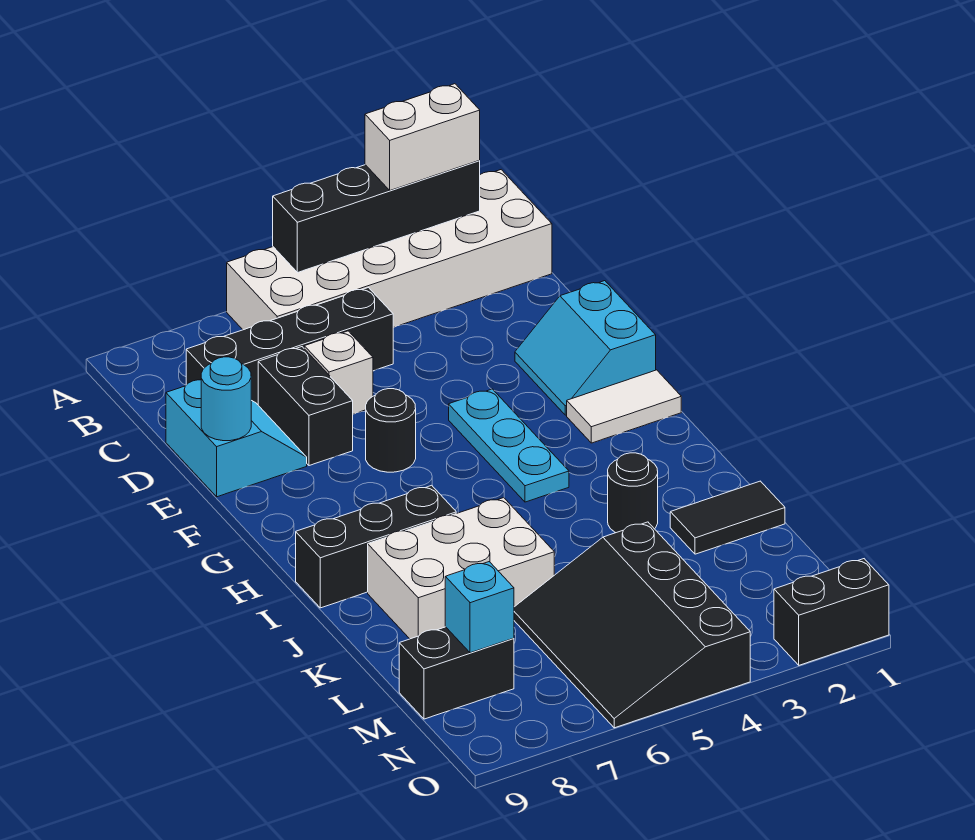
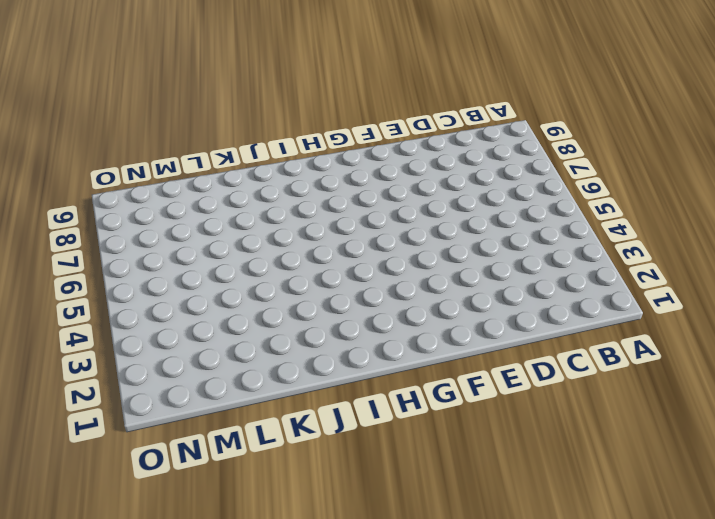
none -> white brick A1:B6 level 1
none -> black brick C5:C8 level 1
none -> white brick D6 level 1

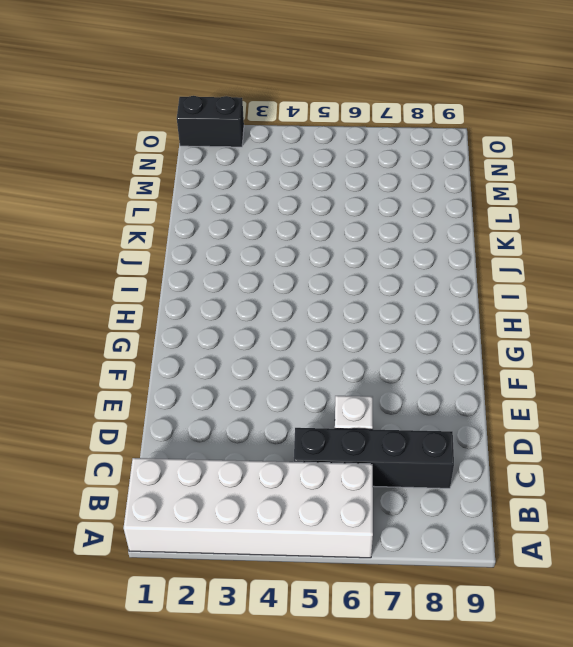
none -> black brick D7:E7 level 1
none -> cyan slope D8:E9 level 1 top 9
none -> cyan slope E1:F2 level 1 top 1

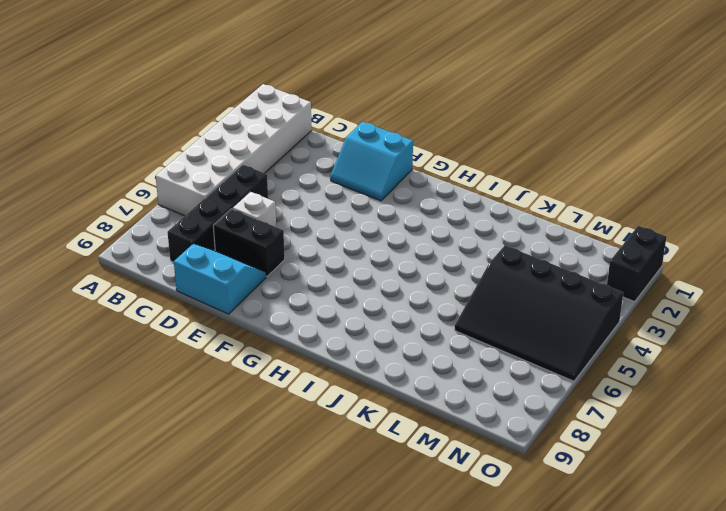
none -> cyan plate F4:H4 level 1
none -> black round brick F6 level 1
none -> white tile G1:G2 level 1

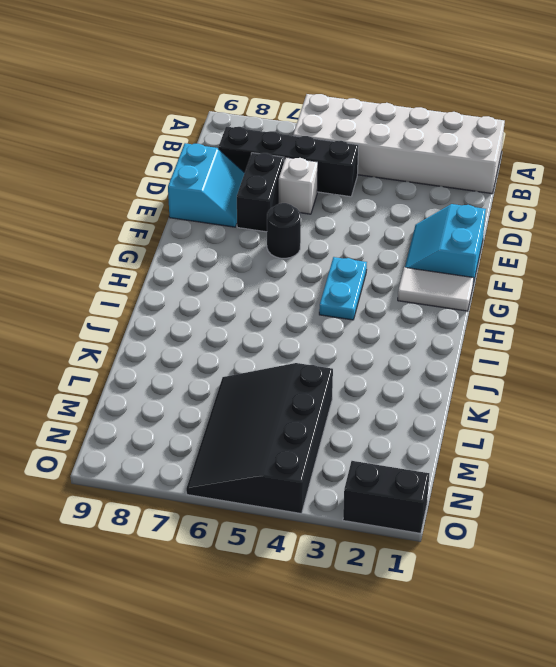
cyan plate G4:H4 level 1 -> cyan plate F4:H4 level 1
none -> black brick I7:I9 level 1
none -> black round brick J3 level 1
none -> white brick J6:K8 level 1

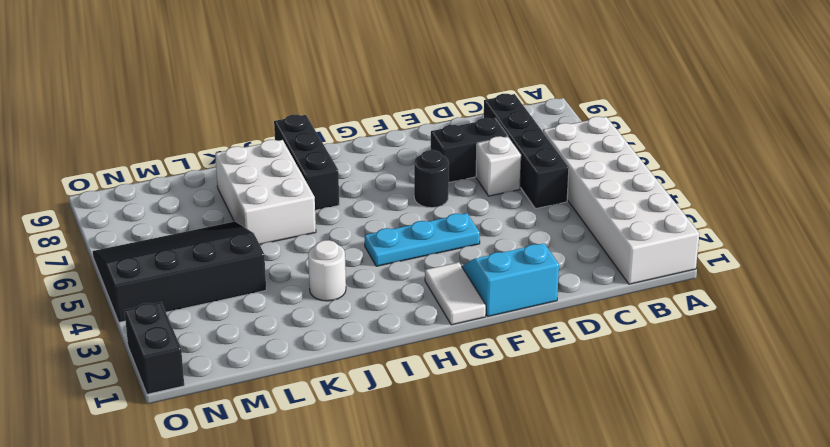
white round brick J3 level 1 -> black round brick J3 level 1
none -> cyan slope D8:E9 level 1 top 9
none -> black tile K1:K2 level 1
none -> black brick M8:M9 level 1

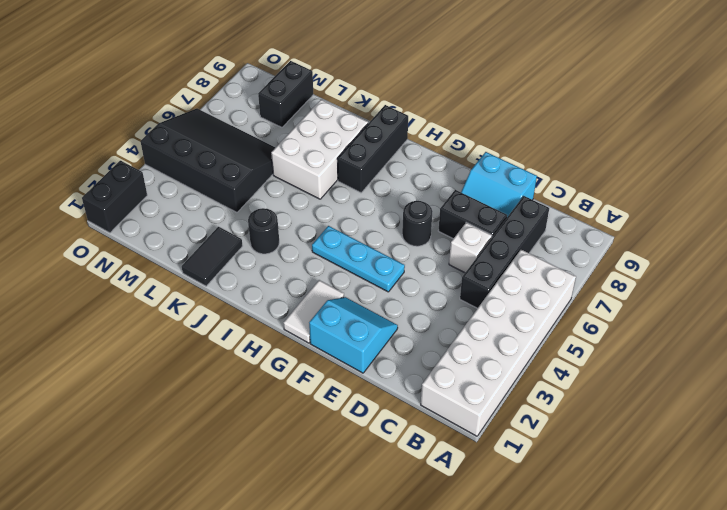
none -> black brick A2:A5 level 2
none -> cyan round brick E9 level 2
none -> cyan brick M8 level 2

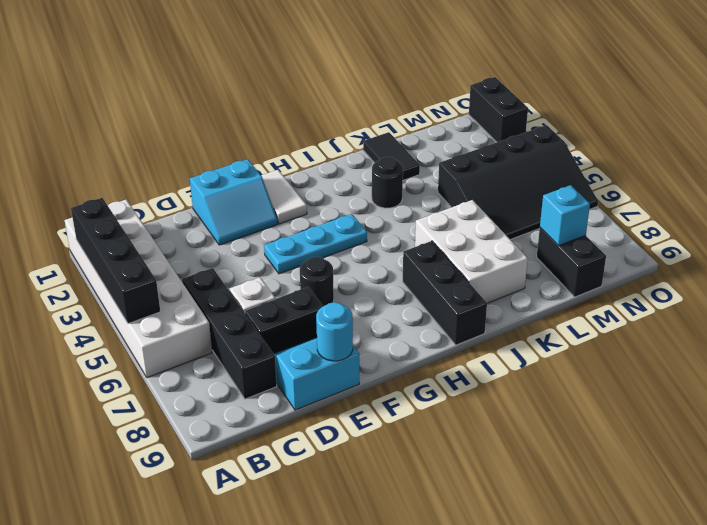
none -> white brick A2:A3 level 3

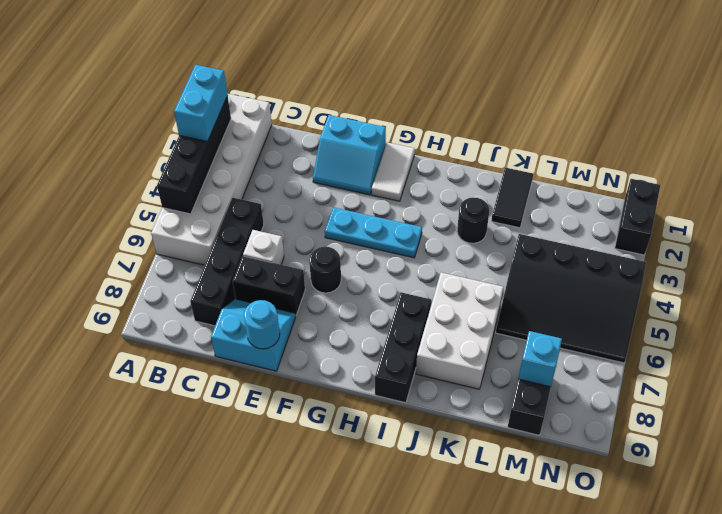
cyan brick A2:A3 level 3 -> white brick A2:A3 level 3

